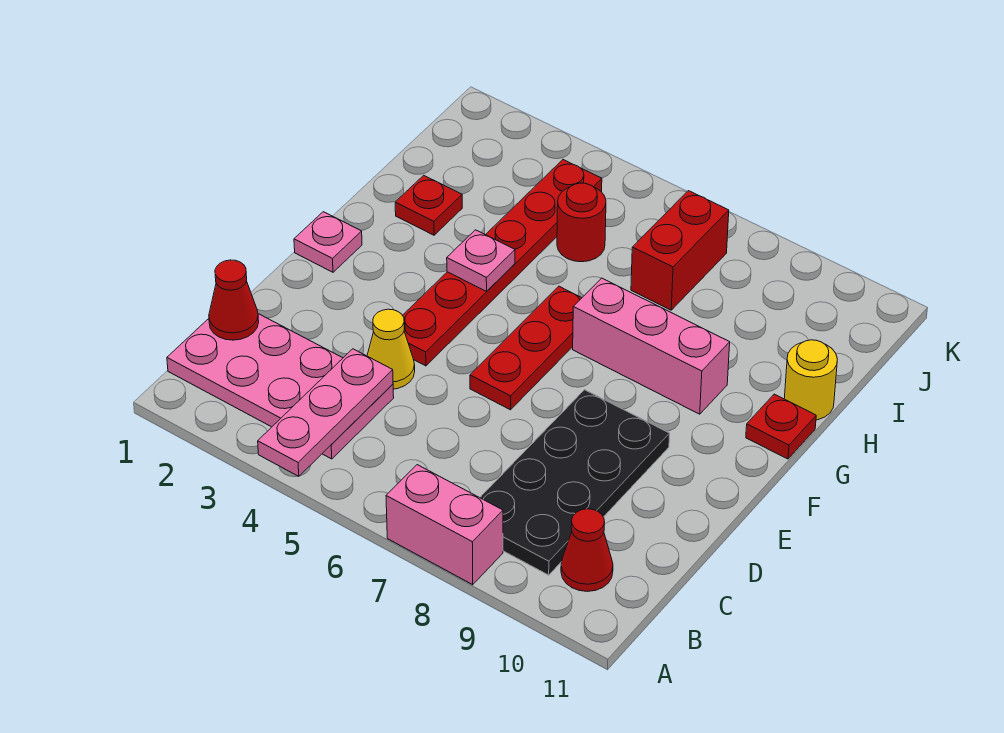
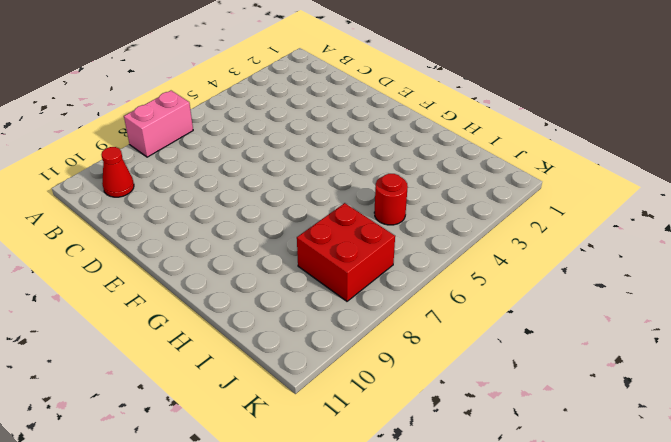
red brick I7:J8 level 1 -> red brick I7:J7 level 1
none -> pink plate B1:C4 level 1
none -> black plate B8:E9 level 1
none -> yellow cone D4 level 1

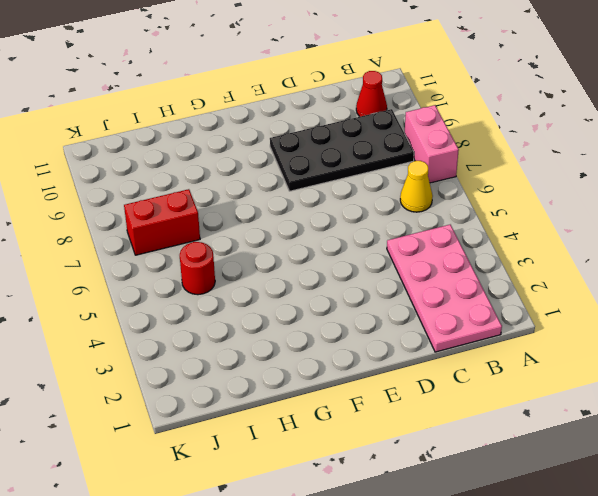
yellow cone B6 level 1 -> yellow cone D4 level 1
none -> red plate E4:J4 level 1
none -> red plate E6:G6 level 1
none -> pink plate F1 level 1

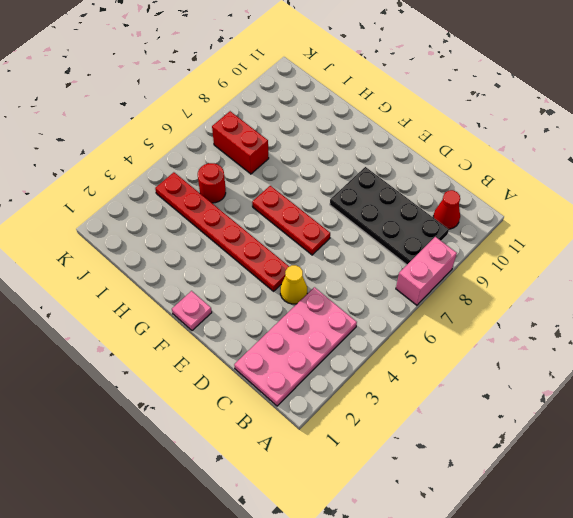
none -> pink brick G7:G9 level 1
none -> red plate G11 level 1
none -> red plate H2 level 1

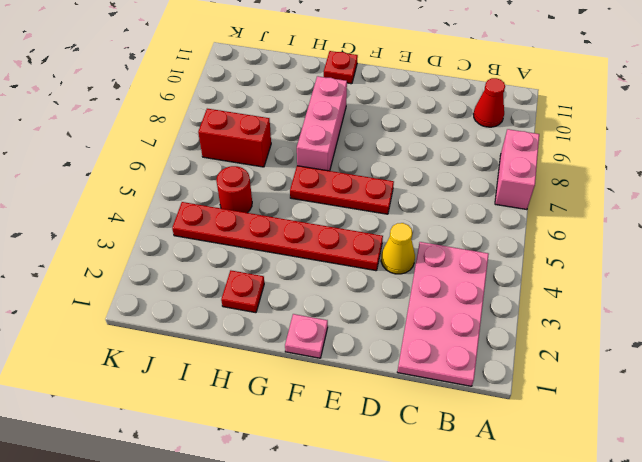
none -> black plate B8:E9 level 1
none -> yellow round brick H11 level 1
none -> pink plate A4:C4 level 2

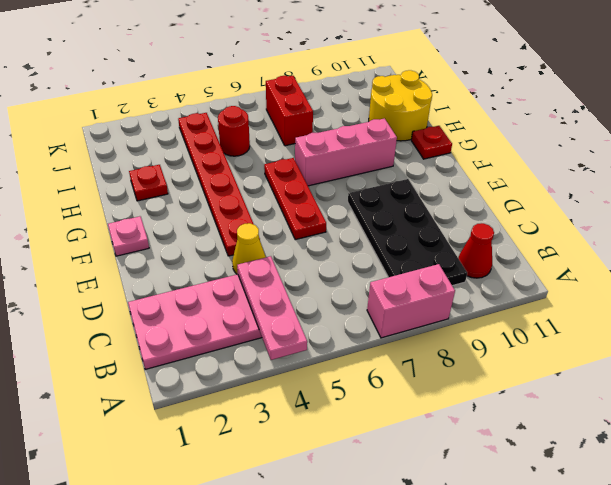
yellow round brick H10:I11 level 1 -> yellow round brick H11 level 1
none -> red cone C1 level 2
none -> pink plate G4 level 2

